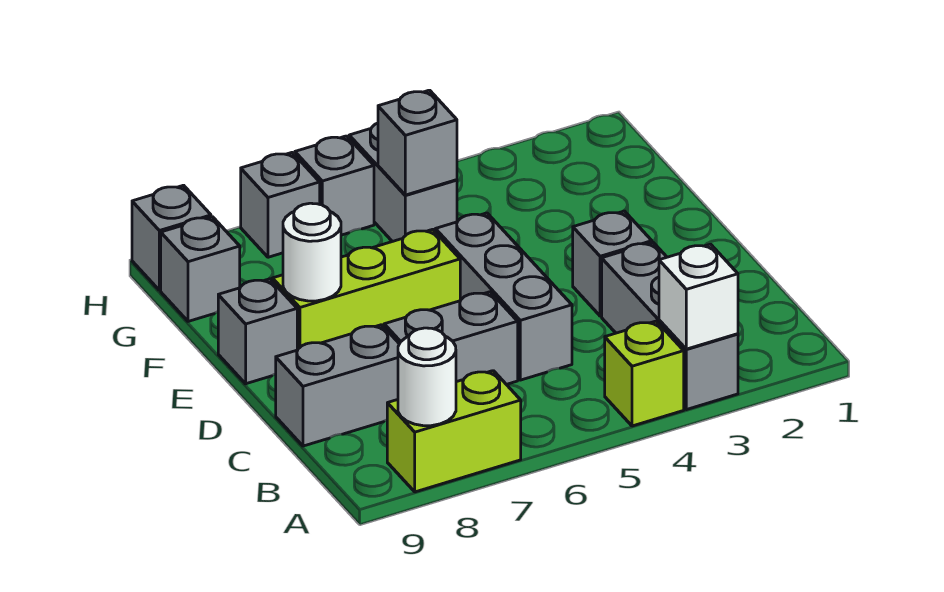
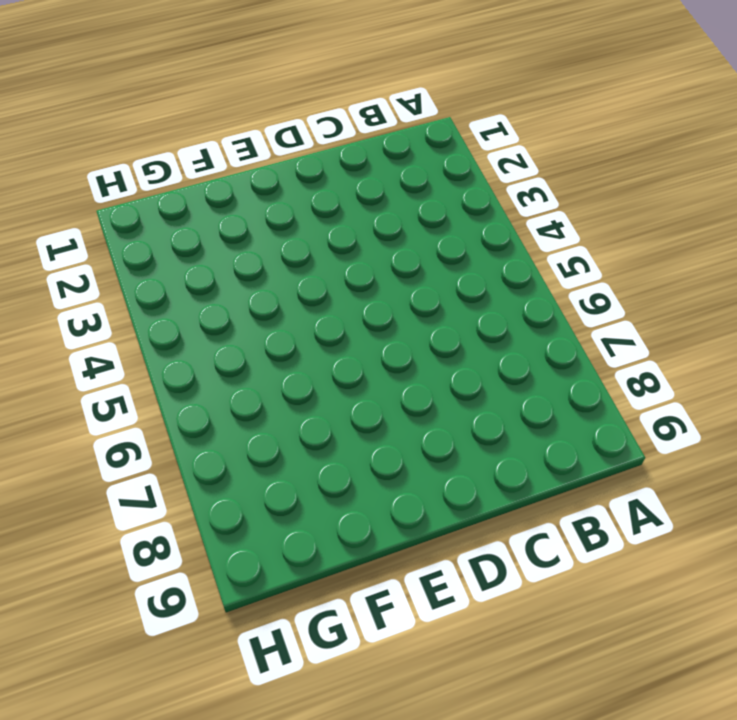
none -> grey brick A3:C3 level 1
none -> lime brick A4 level 1
none -> lime brick A7:A8 level 1

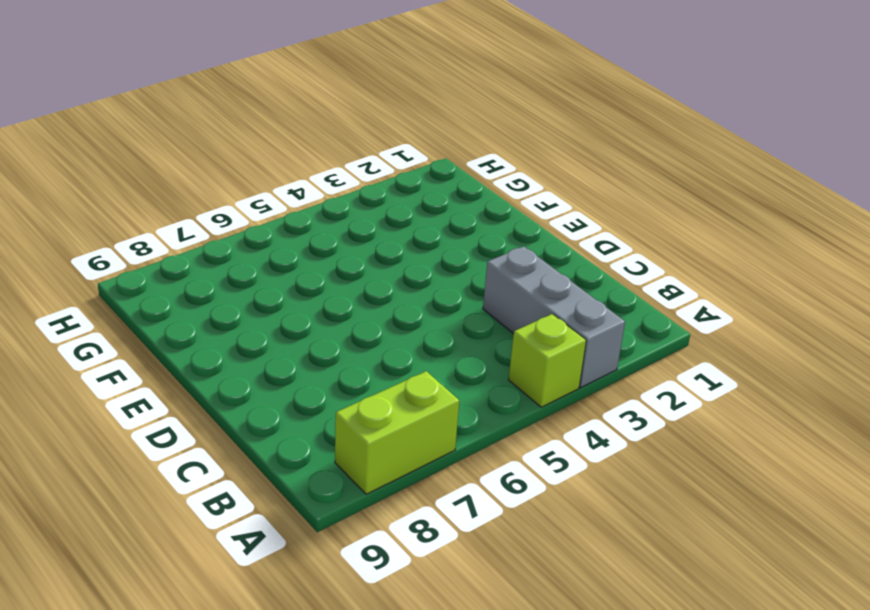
none -> grey brick C5:E5 level 1
none -> grey brick C6:C7 level 1
none -> grey brick C8:C9 level 1

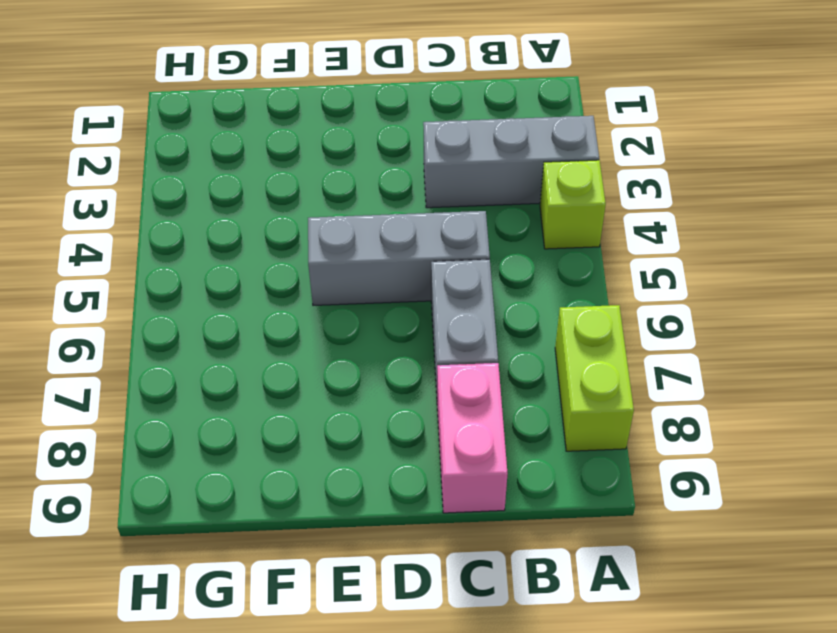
pink brick C8:C9 level 1 -> grey brick C8:C9 level 1
none -> grey brick D3 level 1
none -> lime brick E6:E8 level 1
none -> grey brick E9 level 1

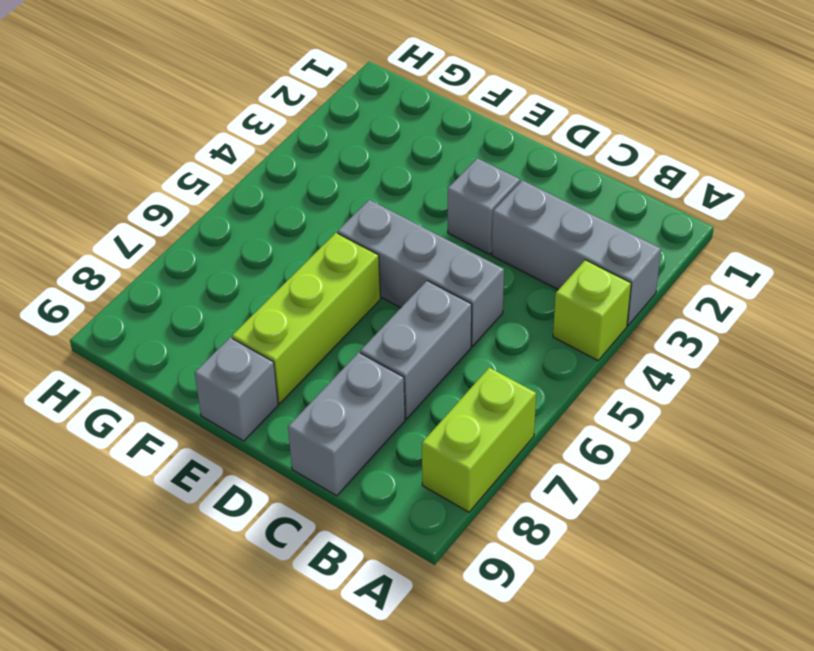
none -> grey brick G5:H5 level 1
none -> grey brick G9 level 1
none -> grey brick H6 level 1

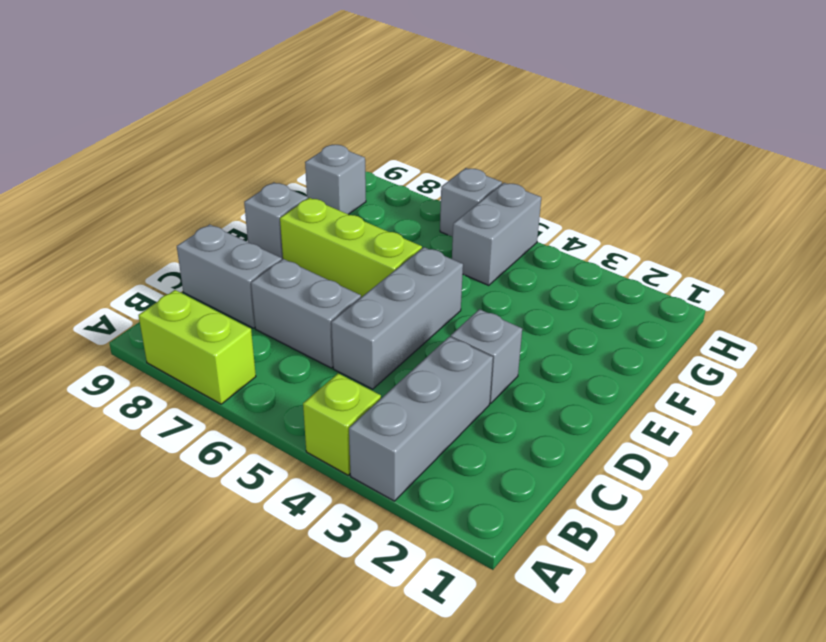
none -> grey brick H7 level 1
none -> grey brick H9 level 1
none -> white brick A3 level 2

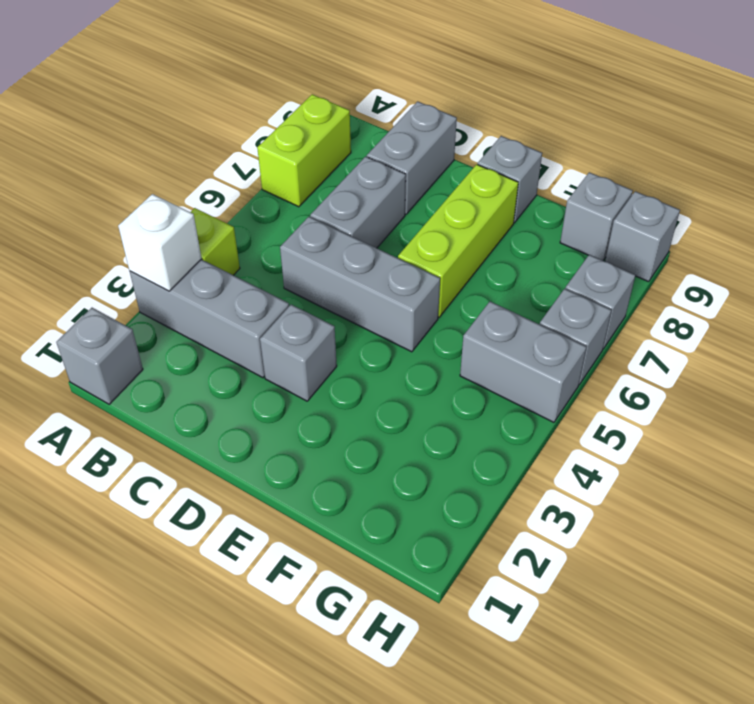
grey brick A1 level 1 -> grey brick G5 level 2
none -> white round brick A8 level 2
none -> white round brick E8 level 2

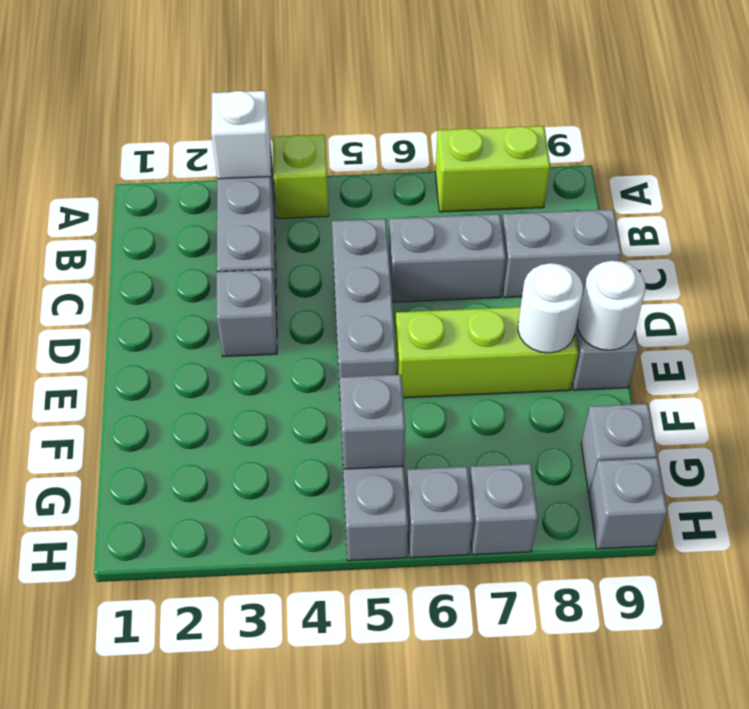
white round brick E9 level 2 -> white round brick A8 level 2

